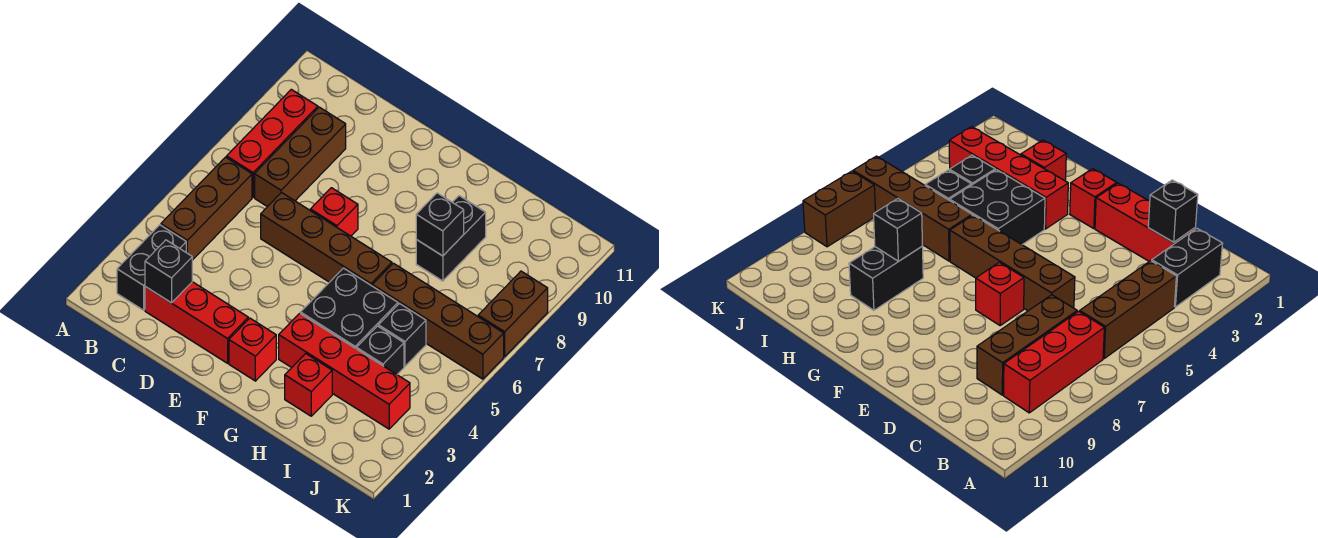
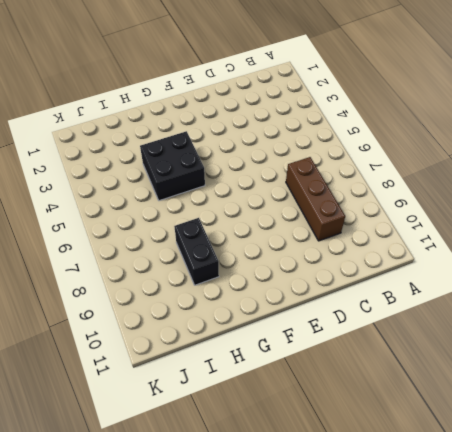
none -> black brick B2:B3 level 1
none -> brown brick B4:B6 level 1
none -> red brick B7:B9 level 1

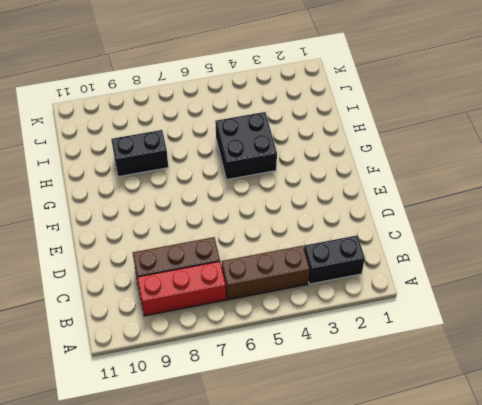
none -> red brick C2:E2 level 1
none -> brown brick D6:G6 level 1
none -> red brick E7 level 1

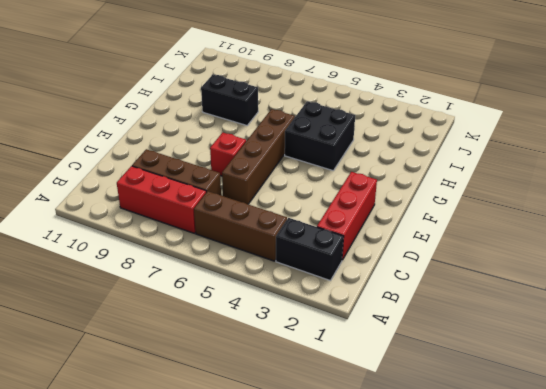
none -> red brick F2 level 1
none -> red brick G3:J3 level 1
none -> red brick H2 level 1

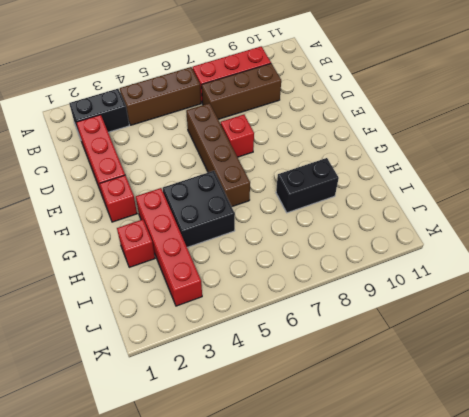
none -> brown brick H6:K6 level 1
none -> black brick I4 level 1
none -> black brick I5 level 1

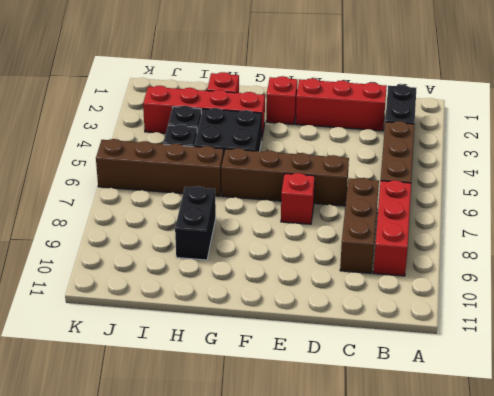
none -> brown brick K7:K8 level 1
none -> black brick C2 level 2
none -> black brick H8 level 2

